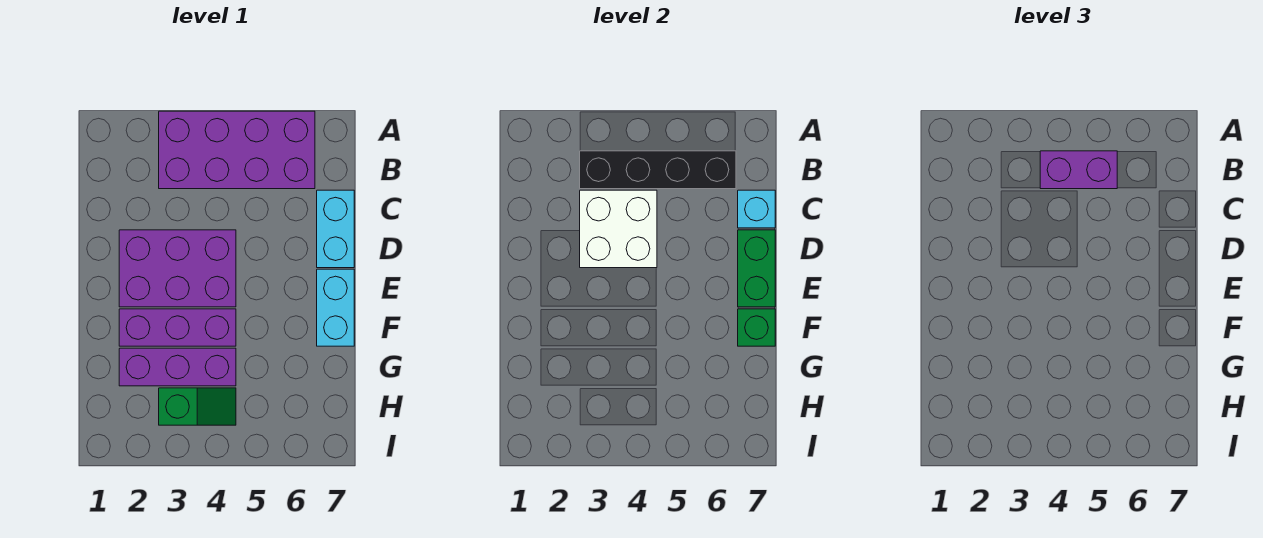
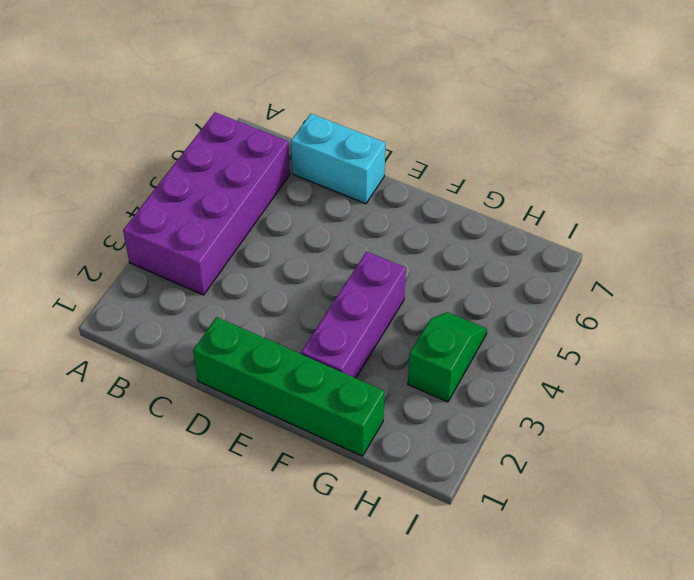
green brick D1:G1 level 1 -> none
none -> purple brick D2:E4 level 1
none -> cyan brick E7:F7 level 1
none -> purple brick G2:G4 level 1

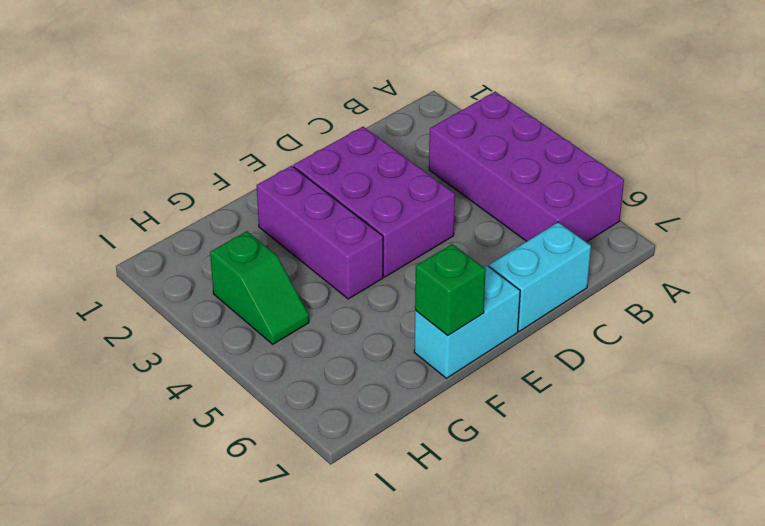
none -> purple brick G2:G4 level 1
none -> black brick B3:B6 level 2
none -> white brick C3:D4 level 2

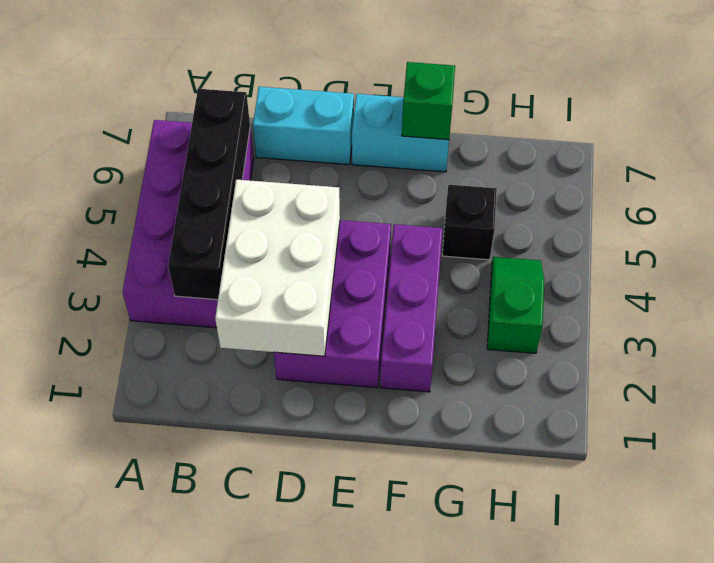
white brick C2:D4 level 2 -> white brick C3:D4 level 2
black brick G5 level 1 -> none
none -> purple brick G2:G4 level 1
none -> cyan brick C7 level 2
none -> green brick D7:E7 level 2

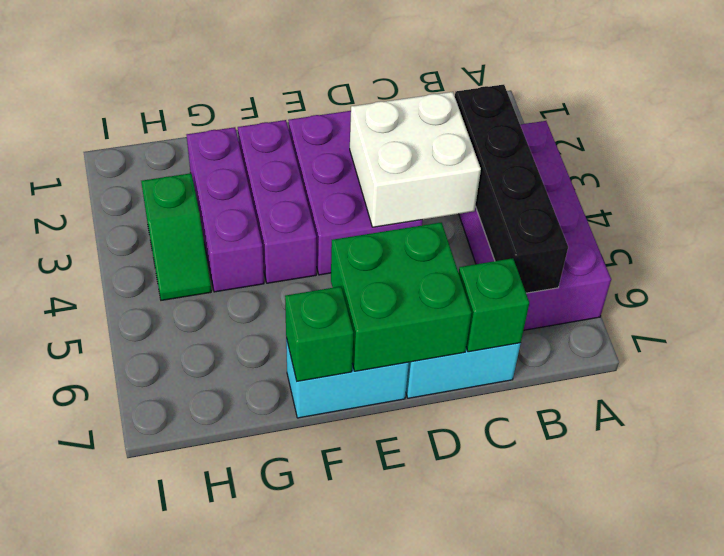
green brick C7 level 2 -> cyan brick C7 level 2
green brick D6:E7 level 2 -> green brick D7:E7 level 2
none -> purple brick B4:B5 level 3

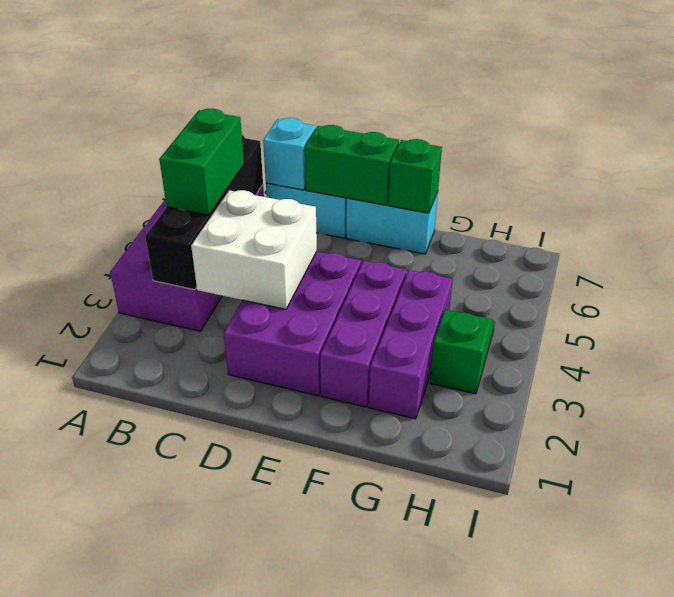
green brick B4:B5 level 3 -> purple brick B4:B5 level 3

